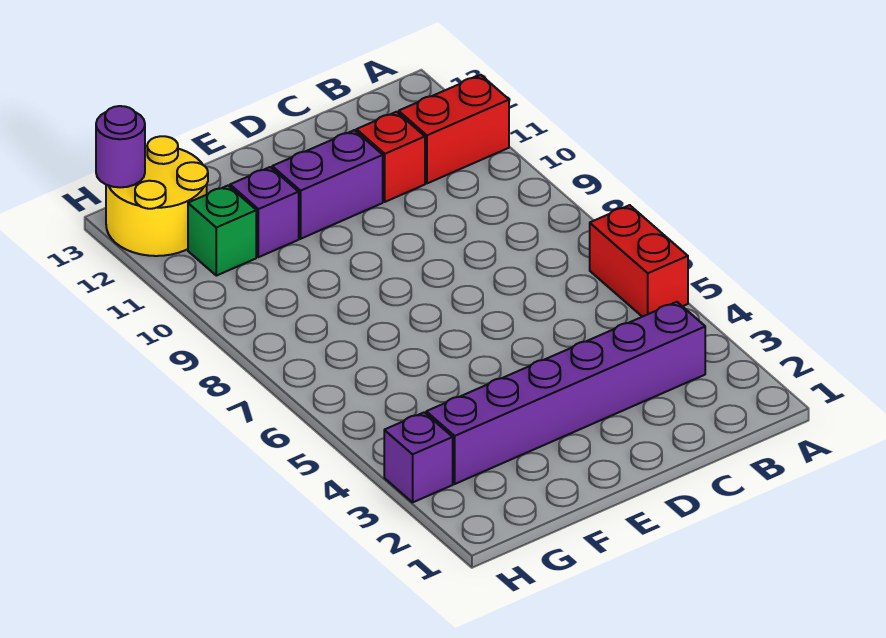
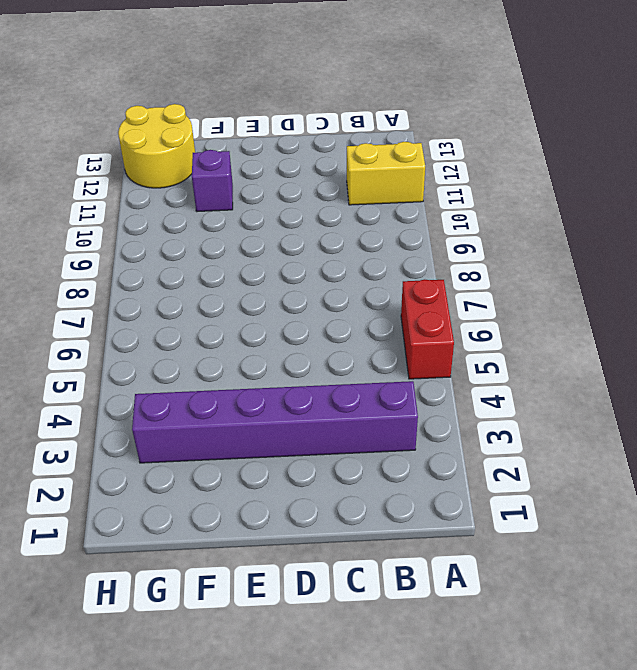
yellow brick A11:B11 level 1 -> red brick A11:B11 level 1
none -> red brick C11 level 1
none -> purple brick D11:E11 level 1

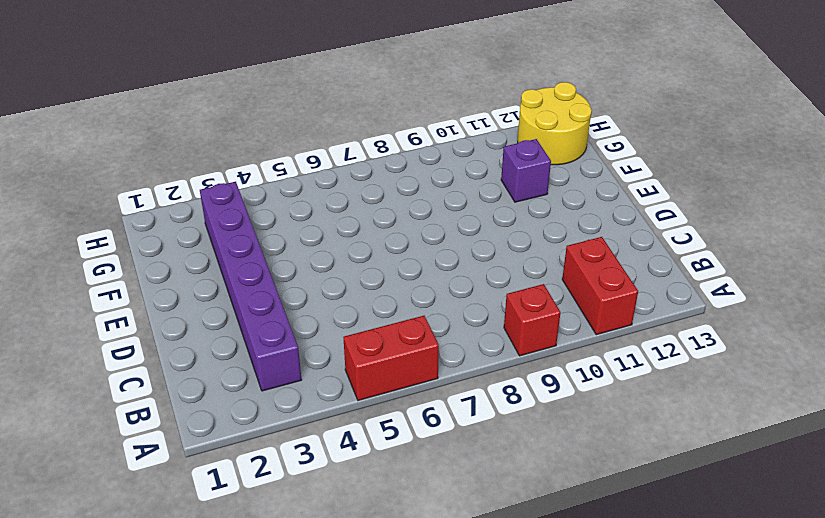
red brick A9 level 1 -> red brick C11 level 1
none -> purple brick D11:E11 level 1
none -> green brick G11 level 1

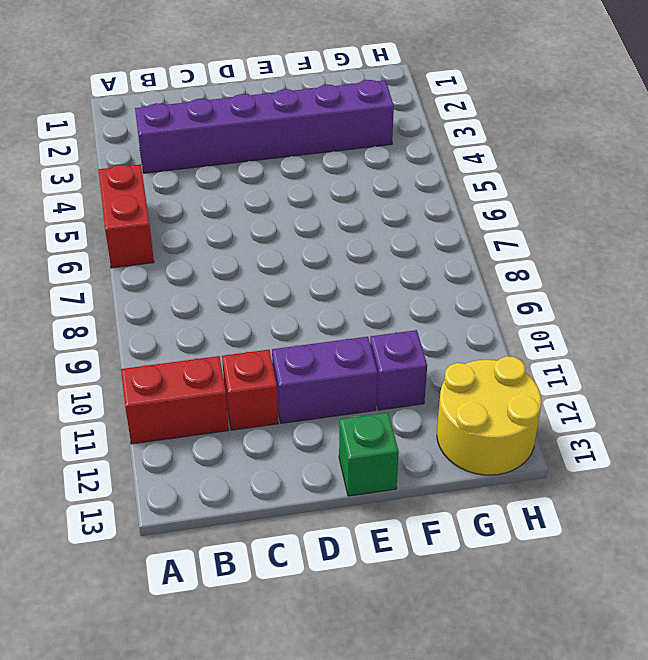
green brick E13 level 1 -> green brick G11 level 1
none -> purple brick H3 level 1
none -> purple round brick H13 level 2

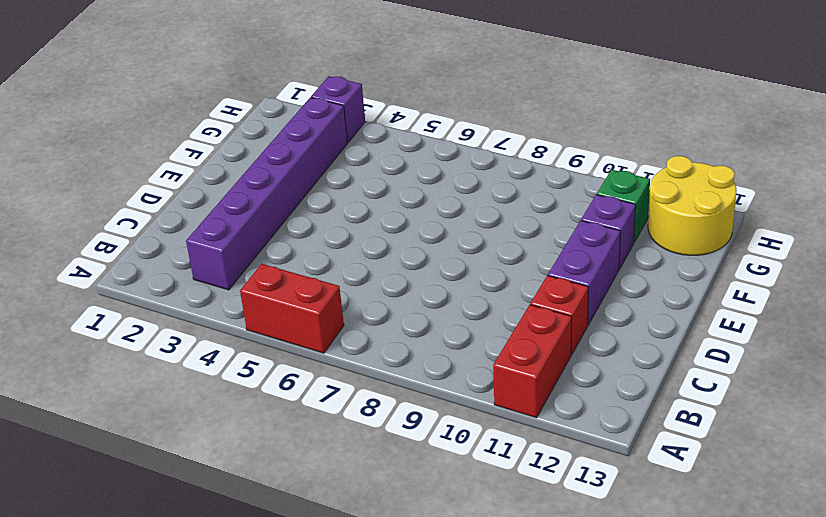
none -> purple round brick H13 level 2

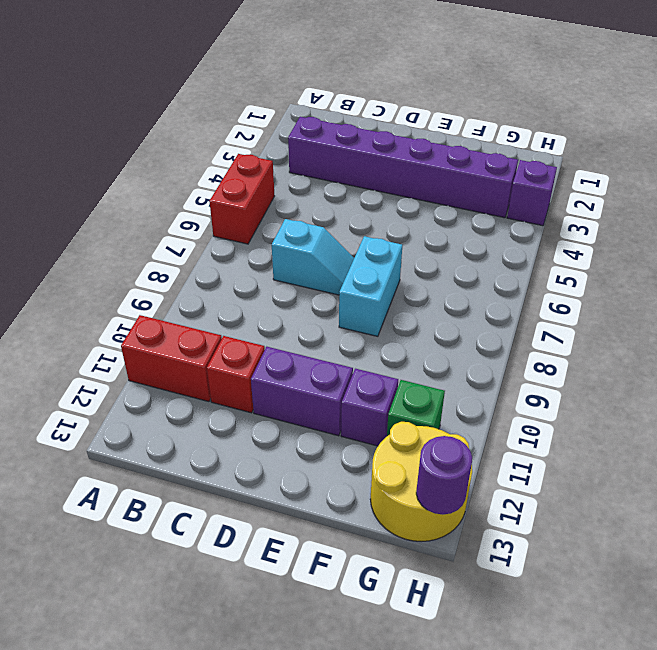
cyan slope C7:D7 level 1 top C -> none
cyan brick E7:E8 level 1 -> none

